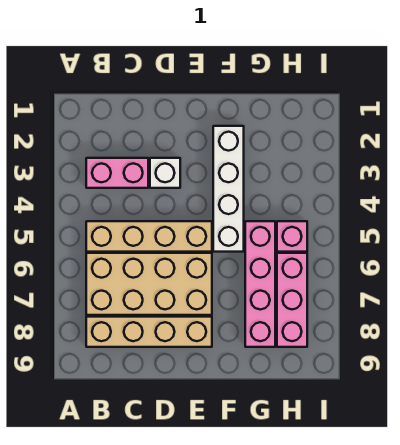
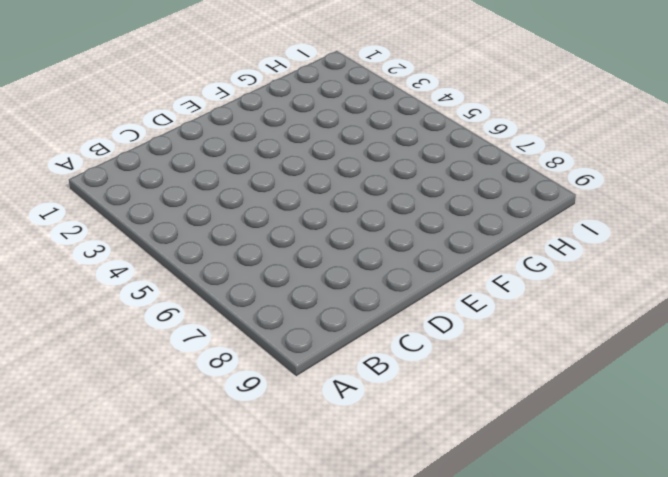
none -> pink brick B3:C3 level 1
none -> tan brick B5:E5 level 1

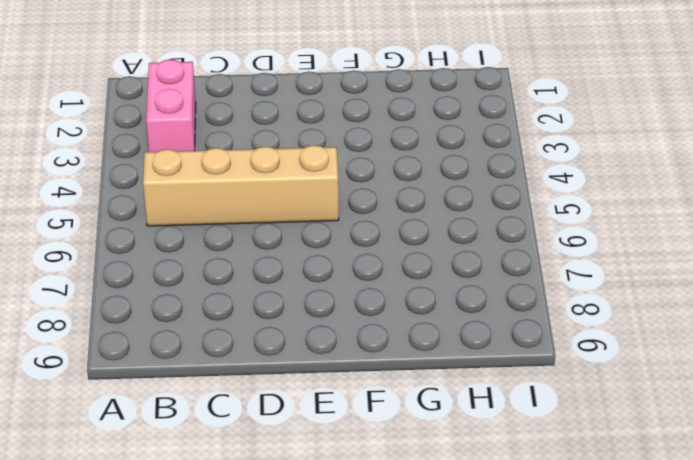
pink brick B2:B3 level 1 -> pink brick B3:C3 level 1
none -> tan brick B6:E7 level 1
none -> tan brick B8:E8 level 1

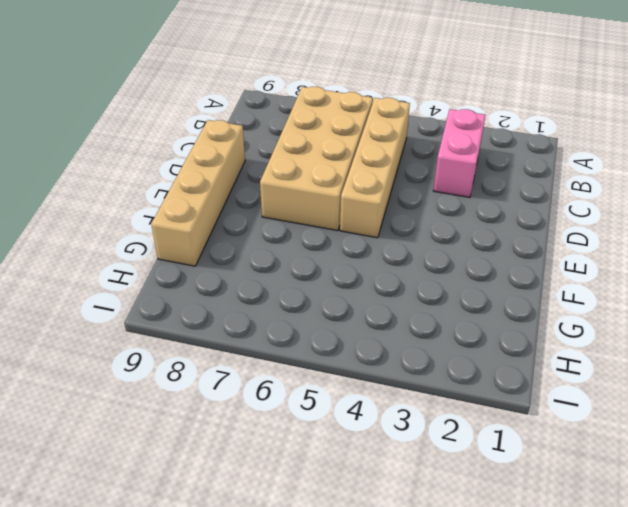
tan brick D9:G9 level 1 -> tan brick B8:E8 level 1
none -> white brick D3 level 1
none -> white brick F2:F5 level 1

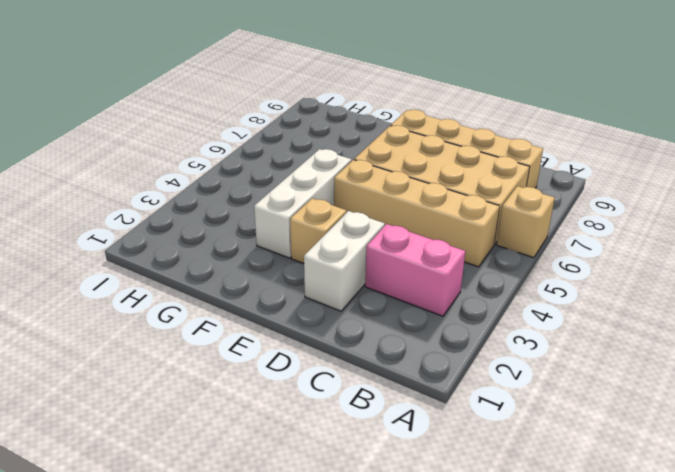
tan brick A6 level 1 -> none
white brick D2:D3 level 1 -> white brick D3 level 1
tan brick E3 level 1 -> none
white brick F3:F5 level 1 -> white brick F2:F5 level 1
none -> pink brick G5:G8 level 1
none -> pink brick H5 level 1

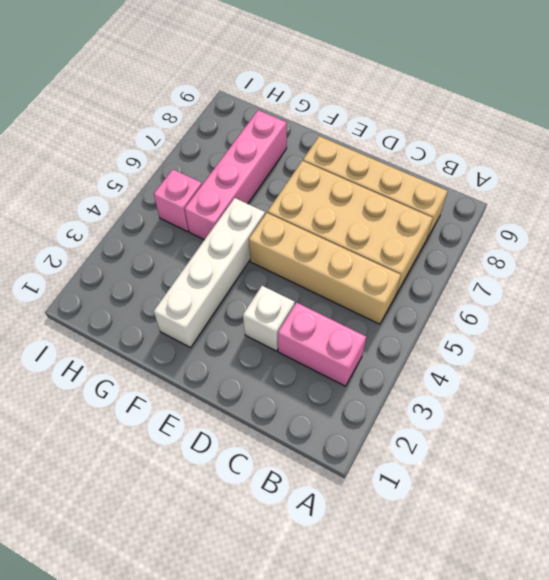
none -> pink brick H6:H8 level 1

